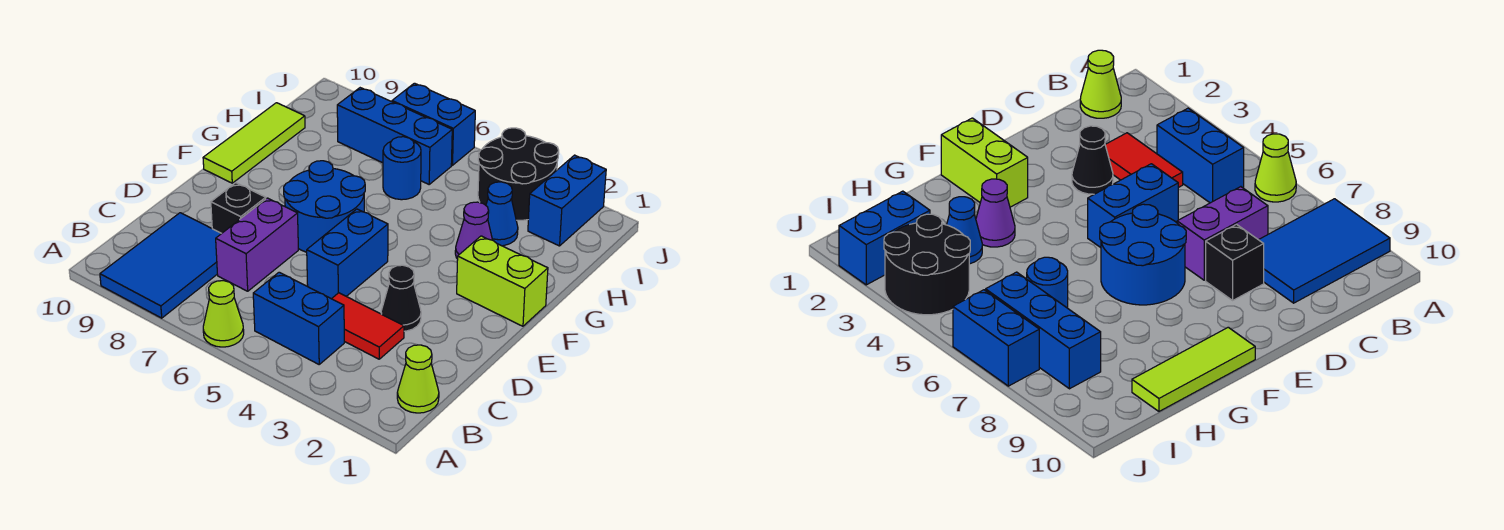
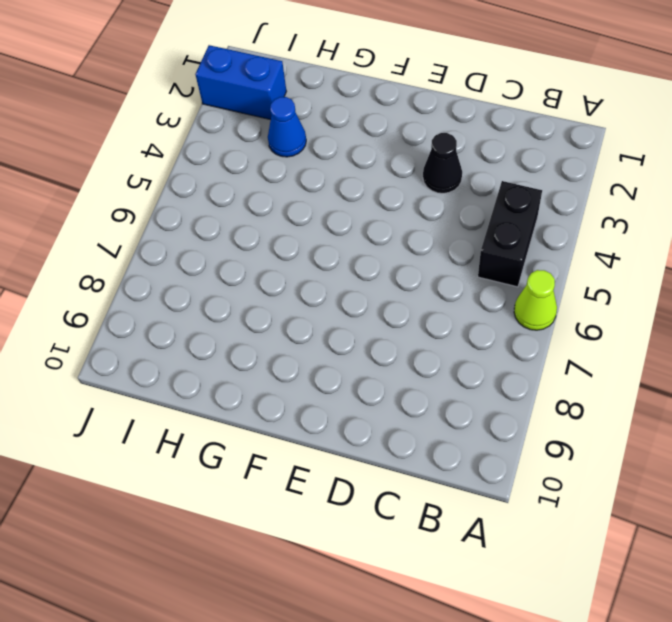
black brick B4:B5 level 1 -> blue brick B4:B5 level 1
none -> blue tile A8:C9 level 1
none -> lime cone B1 level 1
none -> red tile C3:C4 level 1

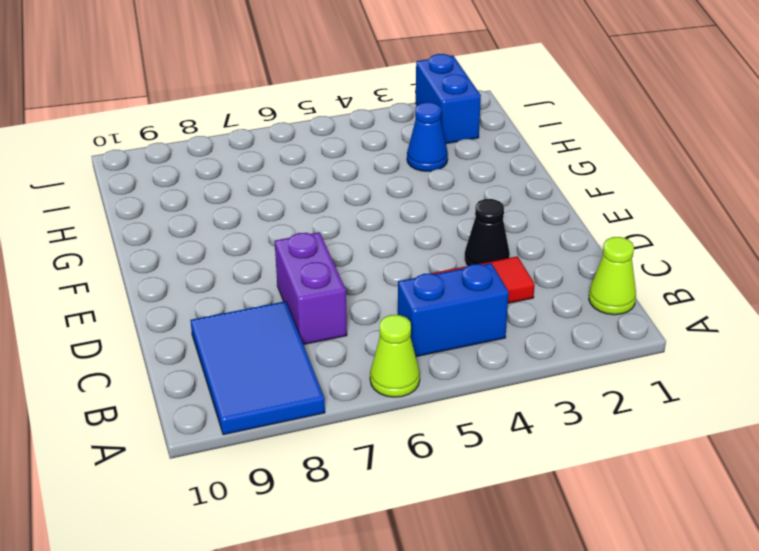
none -> blue brick D5:E5 level 1
none -> black brick D8 level 1
none -> blue round brick E6:F7 level 1

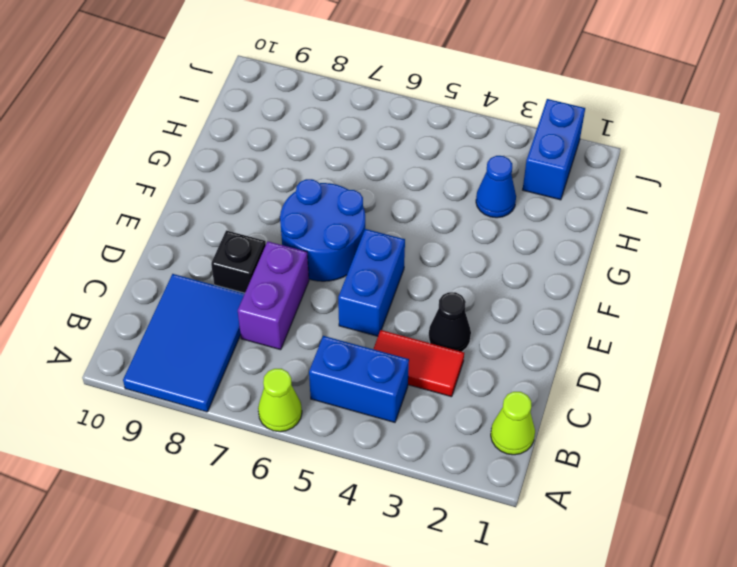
none -> lime brick F1:F2 level 1
none -> lime tile F10:H10 level 1
none -> purple cone G3 level 1

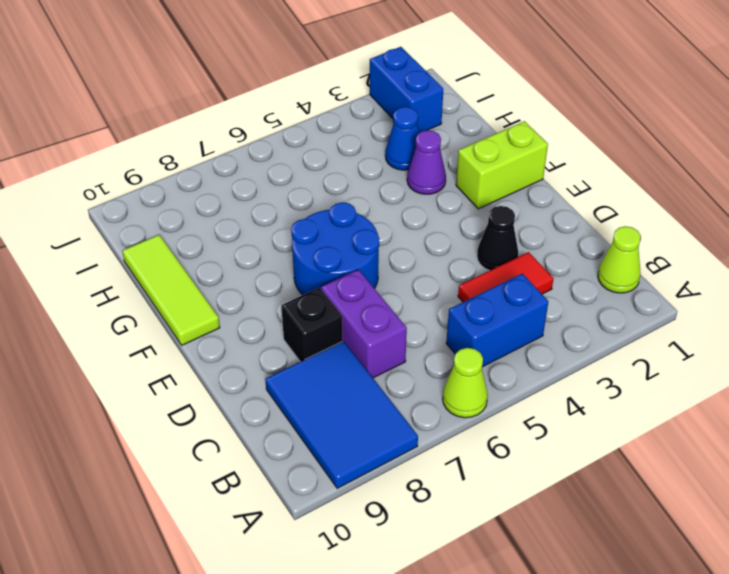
none -> blue brick D5:E5 level 1
none -> blue round brick H6 level 1
none -> black round brick I3:J4 level 1

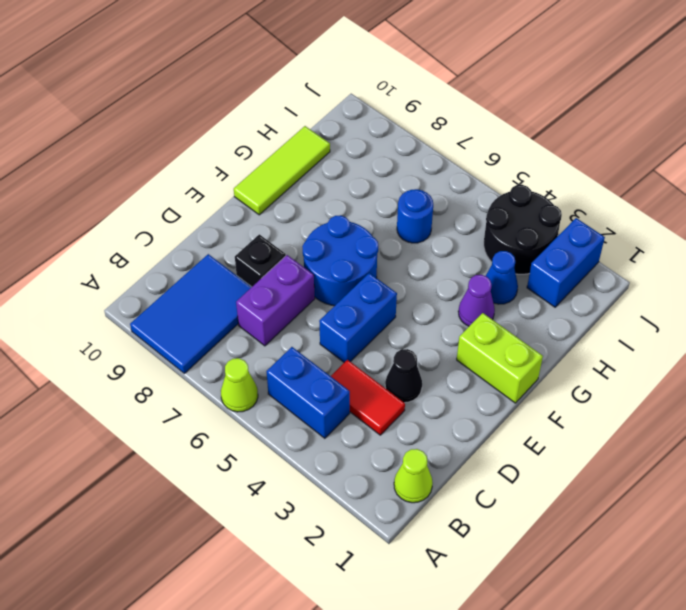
none -> blue brick I6:I8 level 1
none -> blue brick J6:J7 level 1

